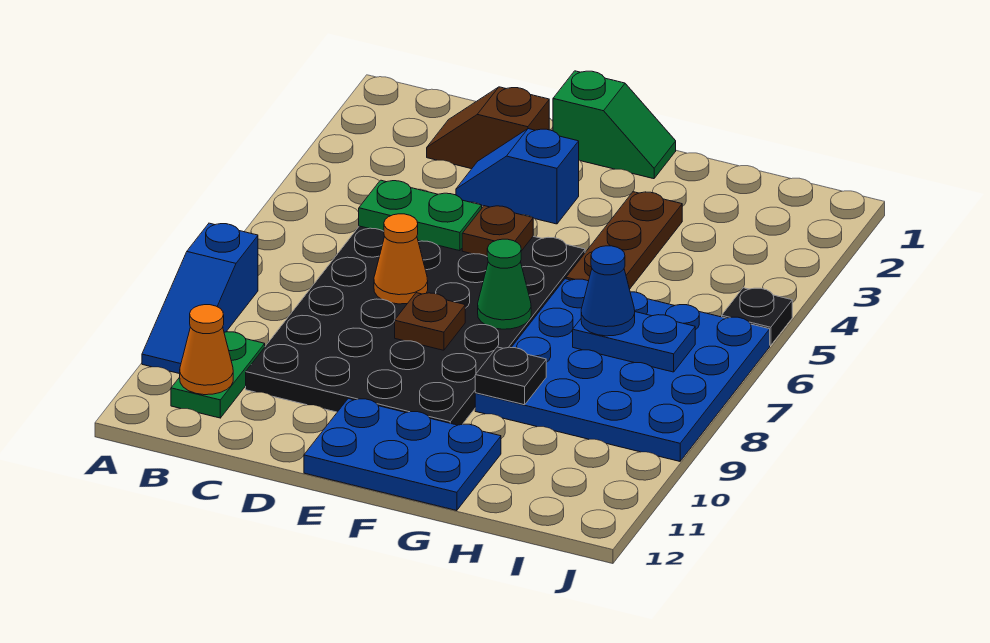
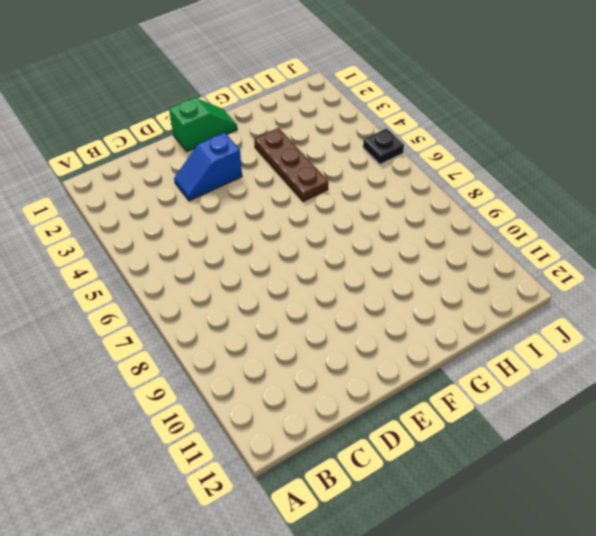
none -> blue slope A8:A10 level 1 top 8
none -> green plate B10:B11 level 1
none -> brown slope C2:D2 level 1 top D

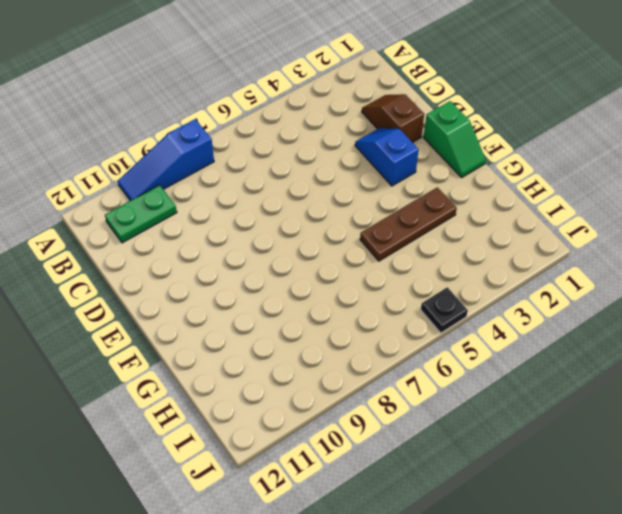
none -> black plate C5:F10 level 1
none -> blue plate E11:G12 level 1
none -> blue plate G6:J9 level 1

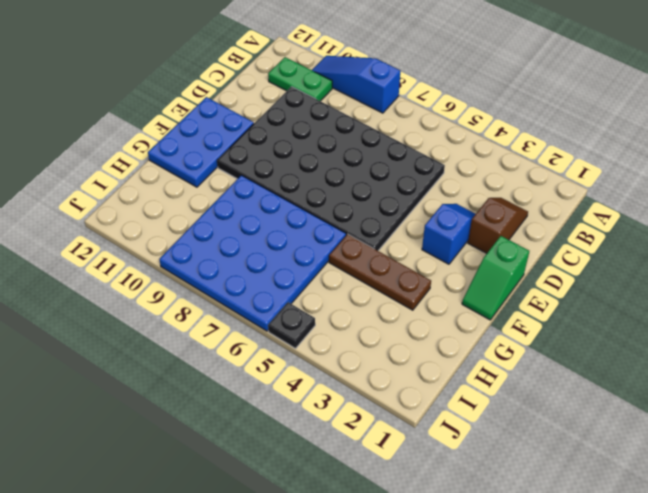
none -> orange cone B11 level 2
none -> green plate C5:D5 level 2
none -> orange cone D7 level 2

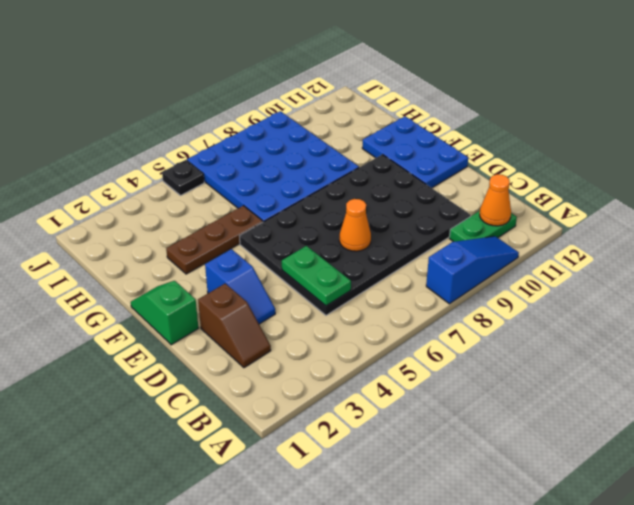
none -> brown plate E5 level 2
none -> brown plate E8 level 2
none -> green cone F7 level 2

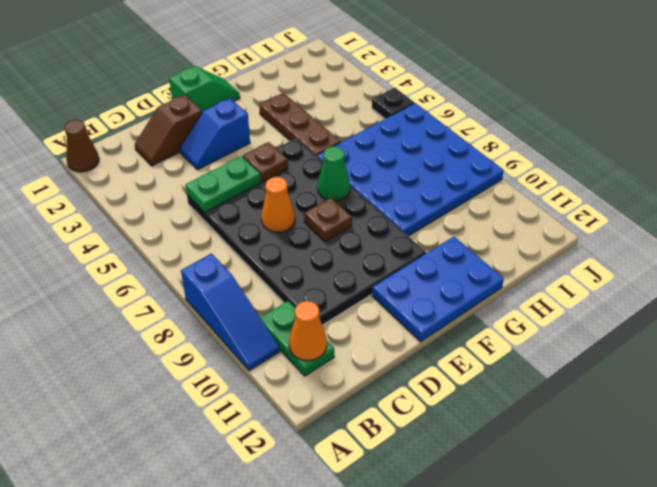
brown cone A1 level 1 -> none
none -> black plate G9 level 2
none -> blue plate H7:I7 level 2
none -> blue cone H7 level 3

